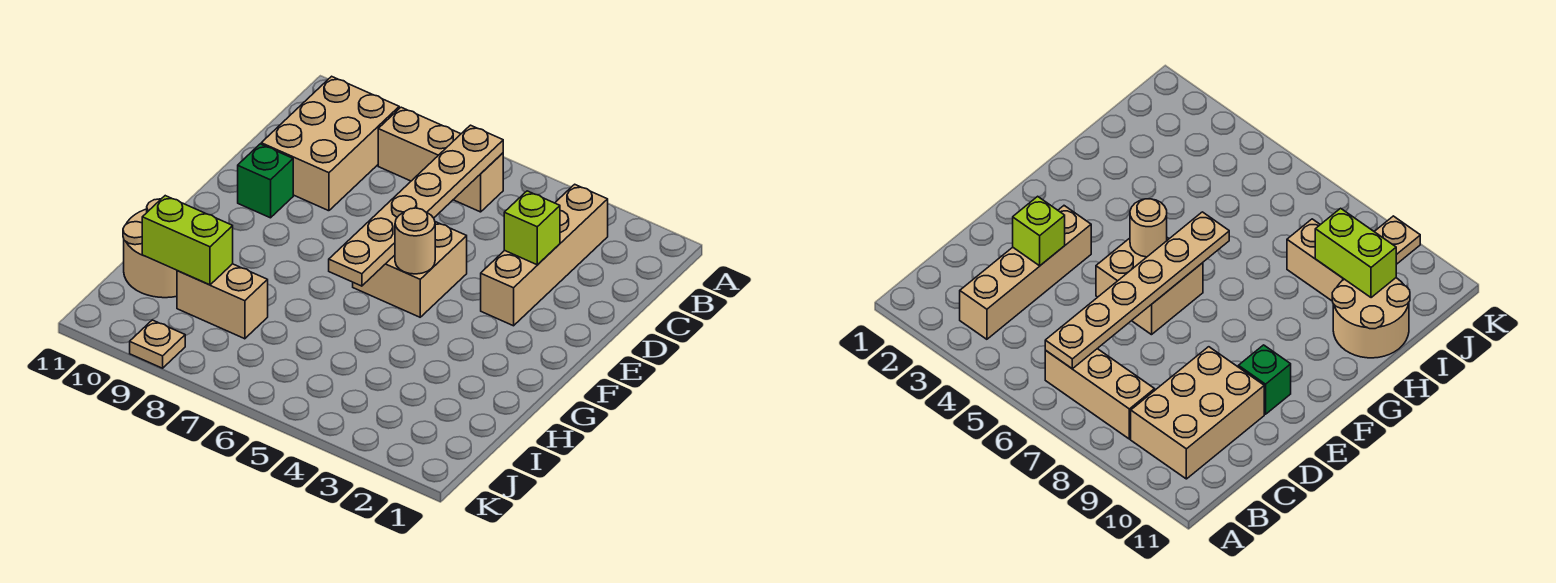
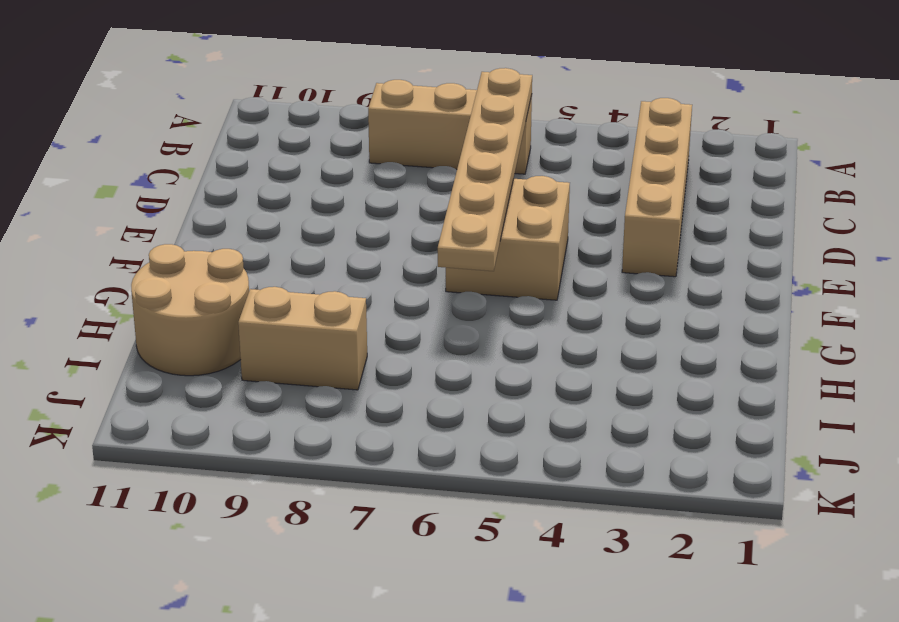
none -> tan brick B9:D10 level 1
none -> green brick E10 level 1
none -> tan plate K9 level 1

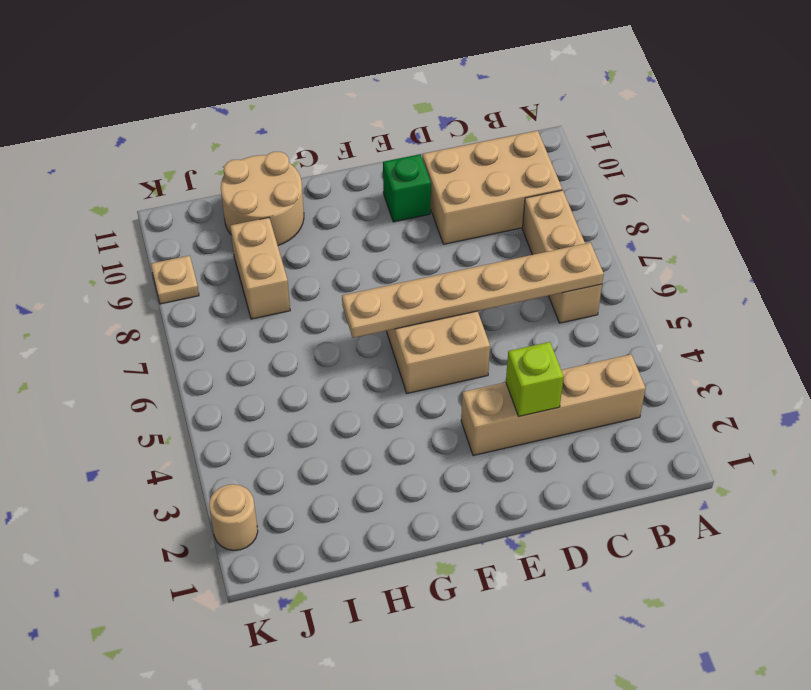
tan round brick K2 level 1 -> tan round brick F5 level 2
none -> lime brick I9:I10 level 2

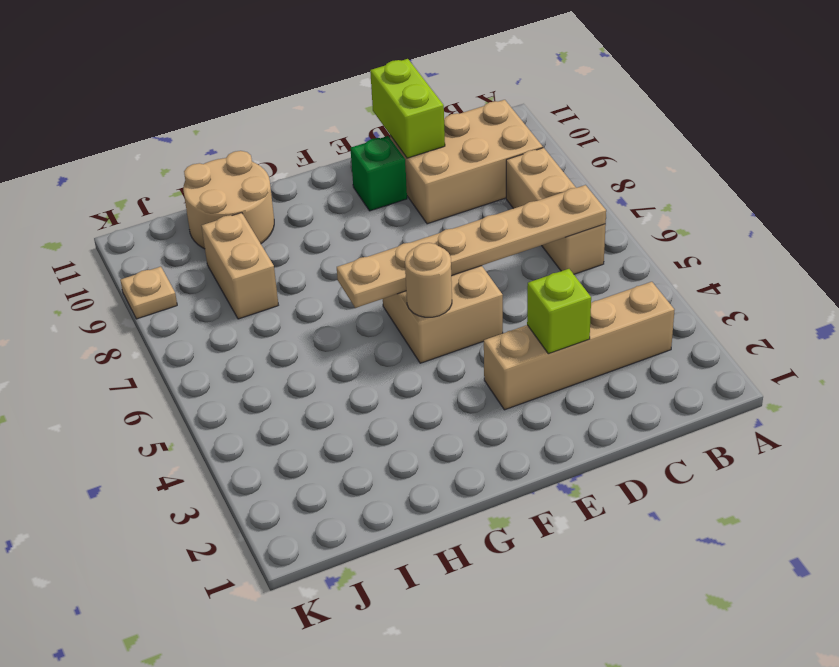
lime brick D10:D11 level 2 -> lime brick I9:I10 level 2

